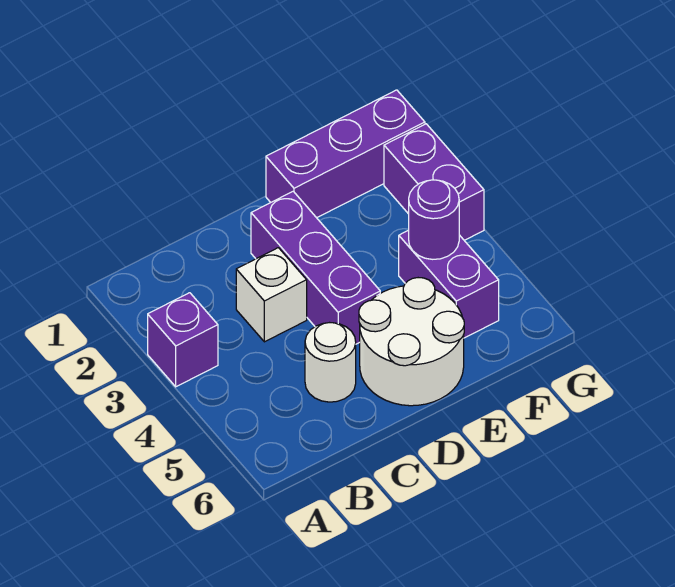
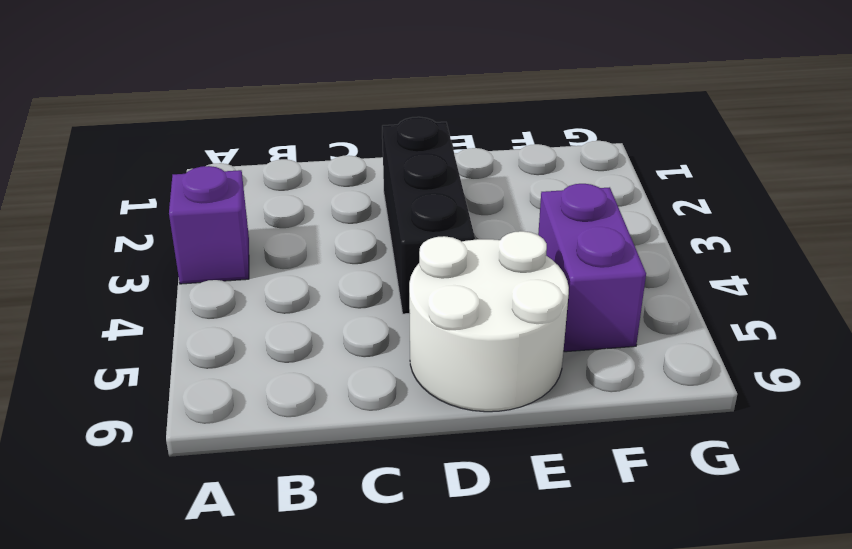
black brick D2:D4 level 1 -> purple brick D2:D4 level 1
none -> white brick C3 level 1
none -> white round brick C5 level 1

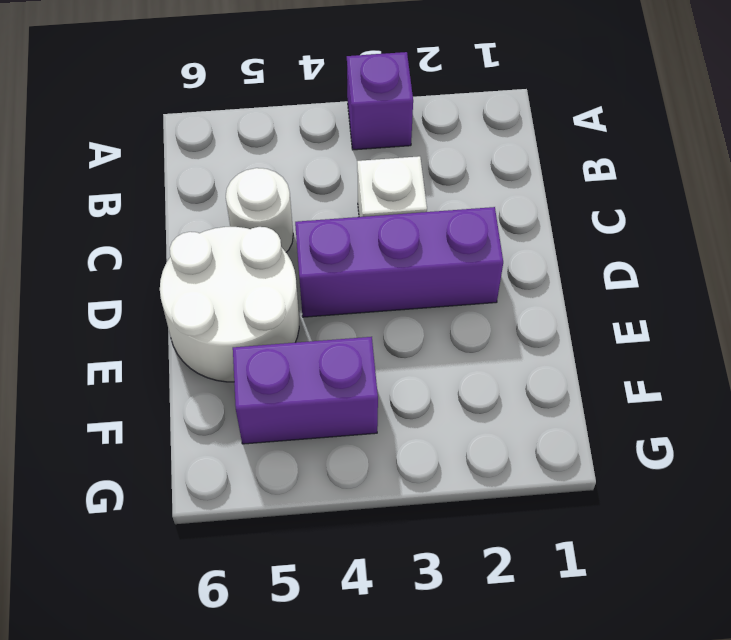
none -> purple brick E1:G1 level 1
none -> purple brick G2:G3 level 1

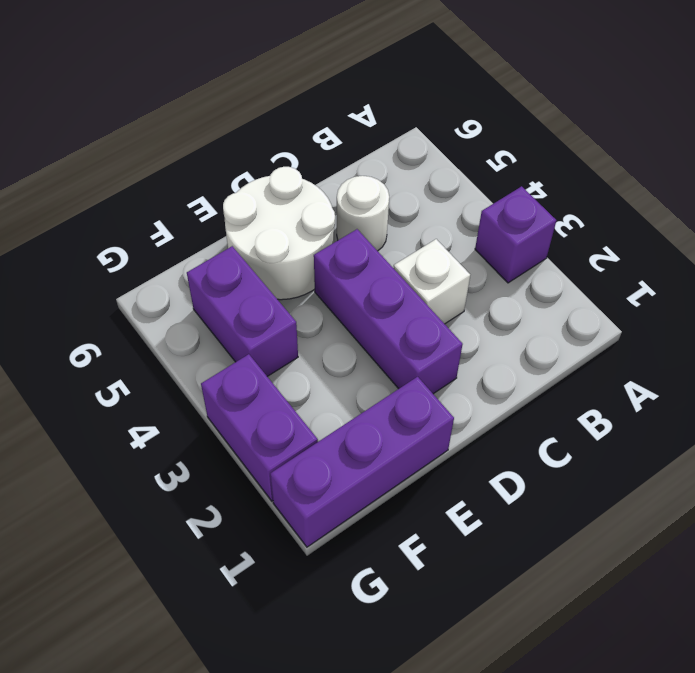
none -> purple round brick F4 level 2

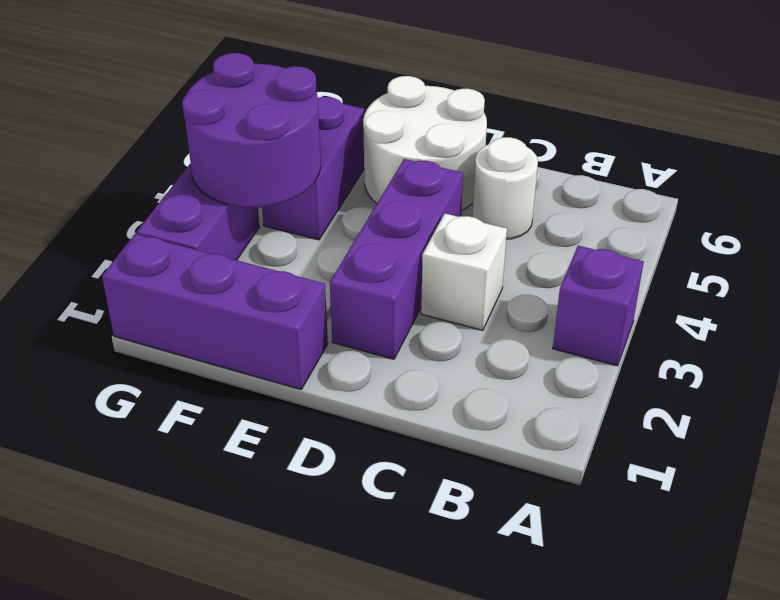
purple round brick F3:G4 level 2 -> purple round brick F4 level 2

